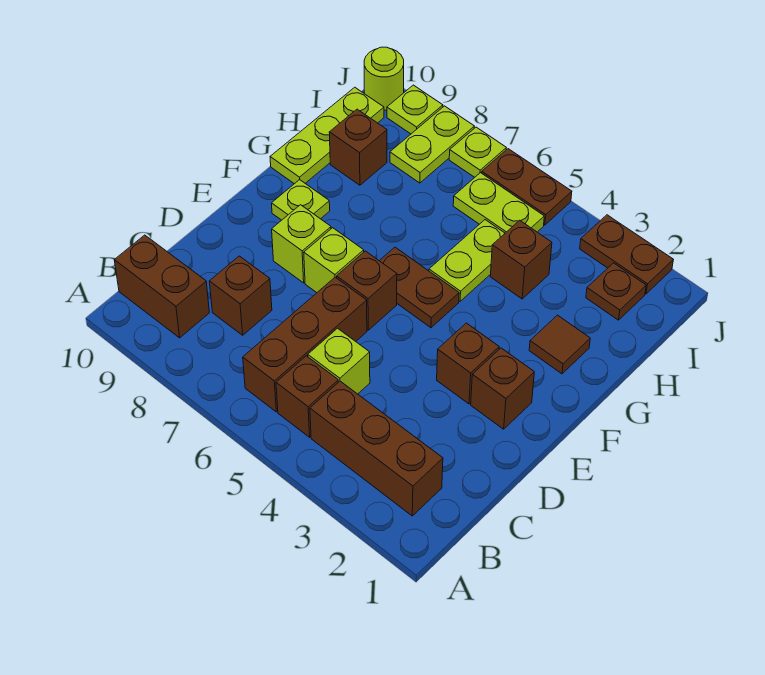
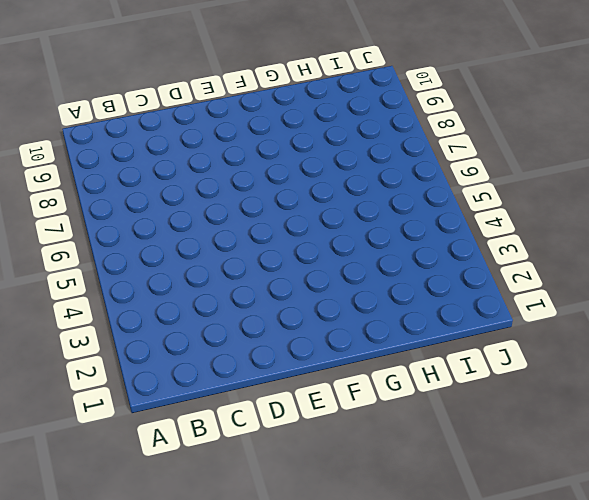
none -> brown brick B2:B4 level 1
none -> brown brick B5 level 1
none -> brown brick B6:D6 level 1

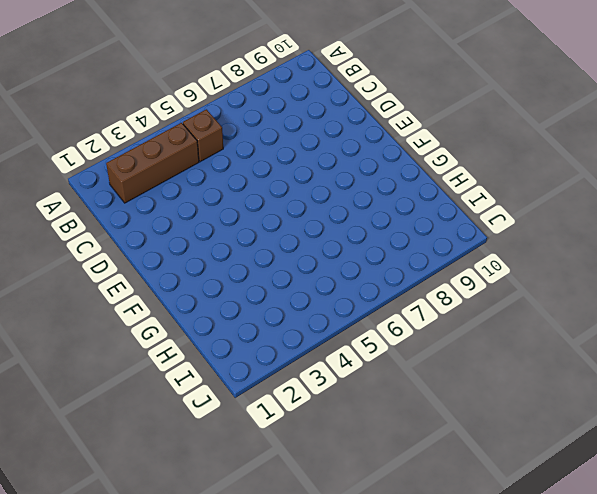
none -> brown brick B6:D6 level 1
none -> brown brick B9:B10 level 1
none -> lime brick C5 level 1

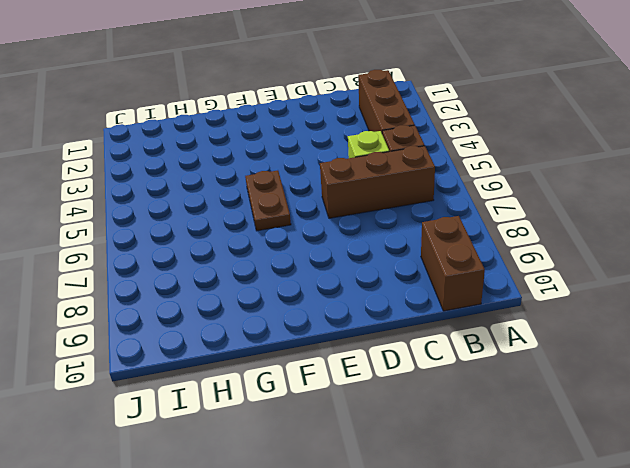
none -> brown brick C8 level 1
none -> brown brick E2 level 1
none -> brown brick E3 level 1

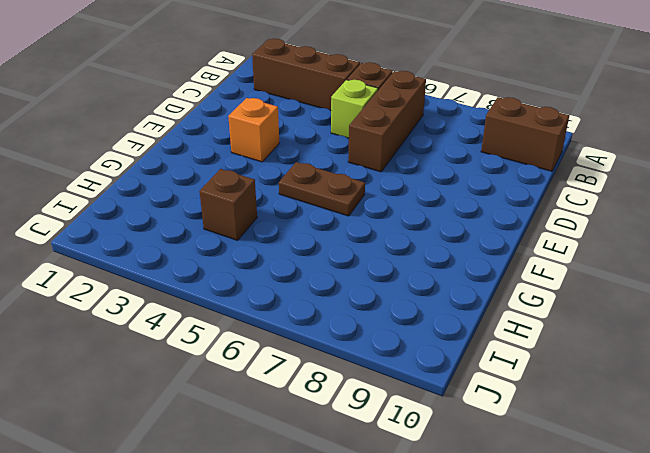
orange brick E3 level 1 -> brown brick E3 level 1
none -> brown brick C8 level 1
none -> brown brick E2 level 1
none -> brown brick E6 level 1

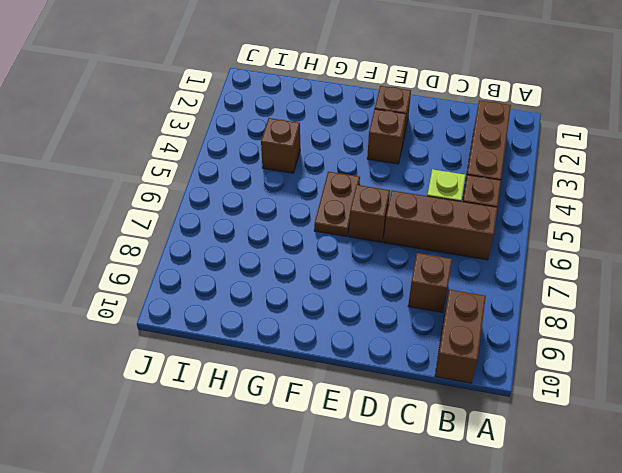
none -> lime brick E7 level 1
none -> lime brick E8 level 1
none -> lime plate F9 level 1

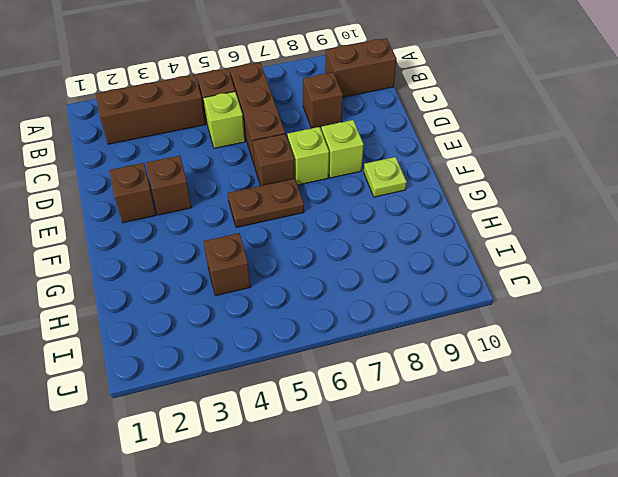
none -> brown tile G2 level 1
none -> lime plate G5:H5 level 1
none -> lime plate G10:I10 level 1

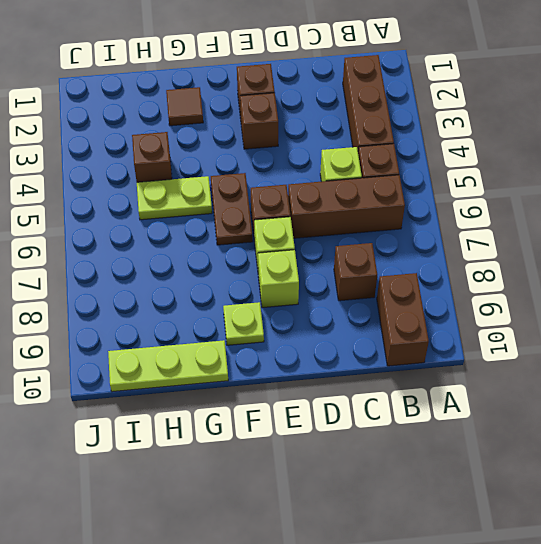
none -> brown brick H9 level 1
none -> brown plate I2 level 1
none -> lime plate I5:I6 level 1

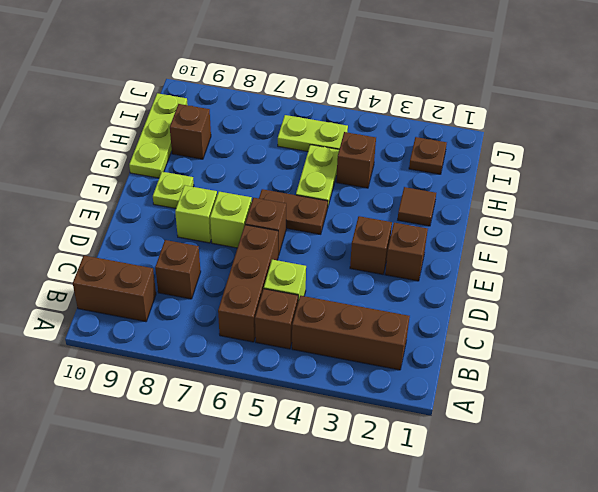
none -> lime plate I8:J8 level 1
none -> brown plate J2:J3 level 1
none -> brown plate J5:J6 level 1

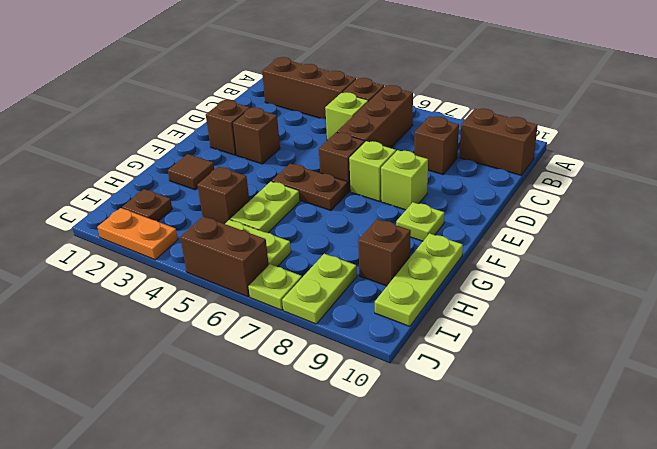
orange plate J2:J3 level 1 -> brown plate J2:J3 level 1
brown brick J5:J6 level 1 -> brown plate J5:J6 level 1
none -> lime plate J9 level 1
none -> lime round brick J10 level 1

